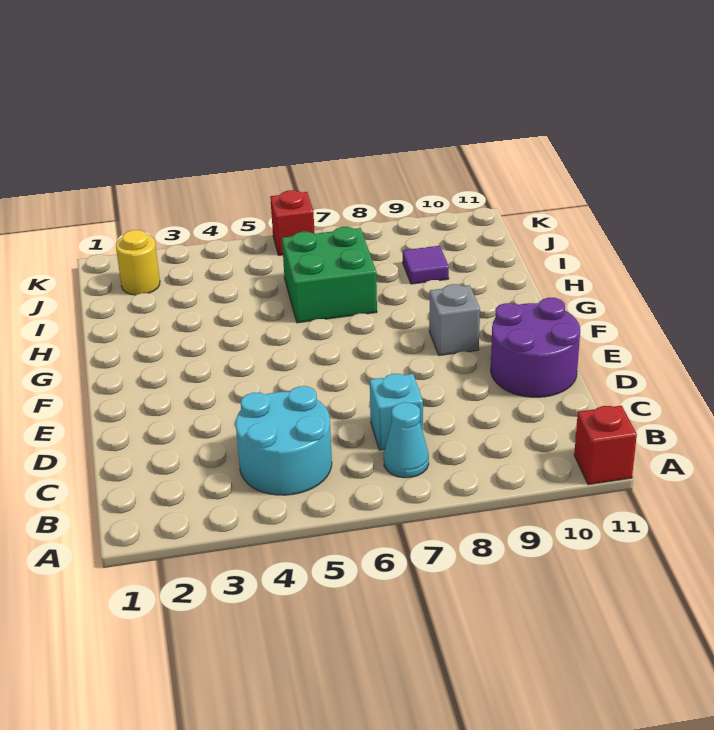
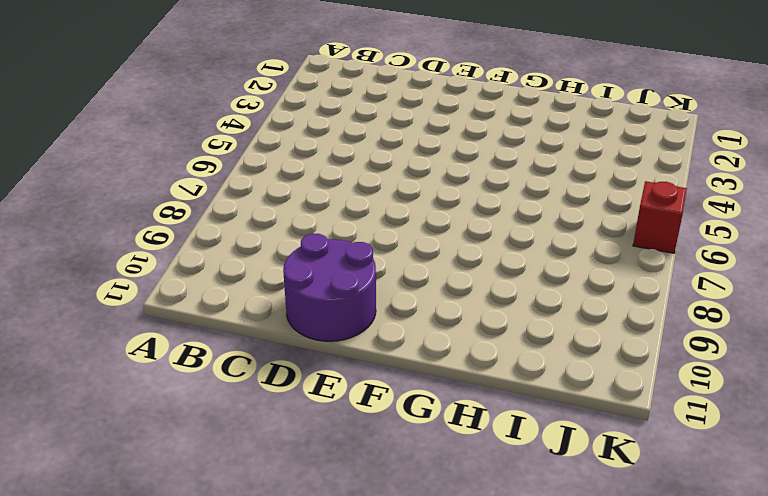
none -> red brick A11 level 1
none -> cyan round brick B4:C5 level 1

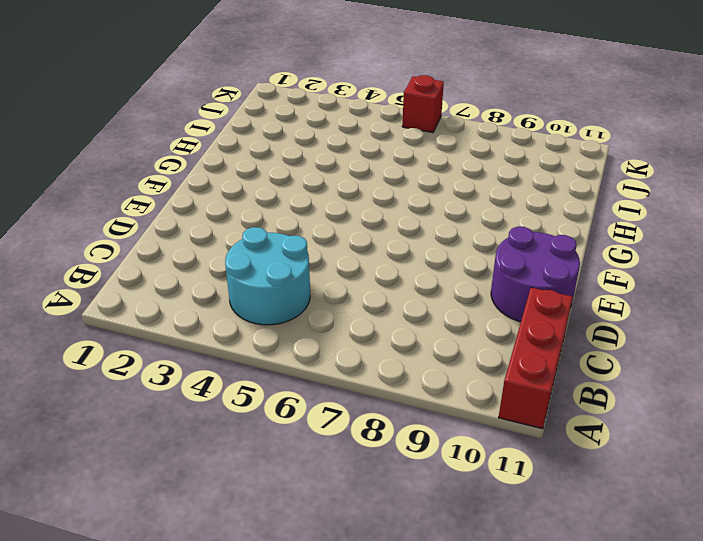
red brick A11:C11 level 1 -> red brick A11 level 1
none -> cyan cone B7 level 1
none -> cyan brick C7 level 1

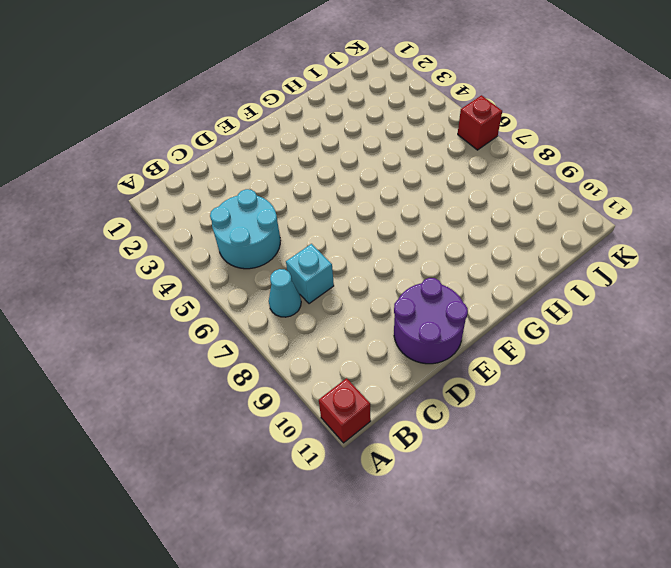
none -> grey brick F9 level 1
none -> green brick H6:I7 level 1

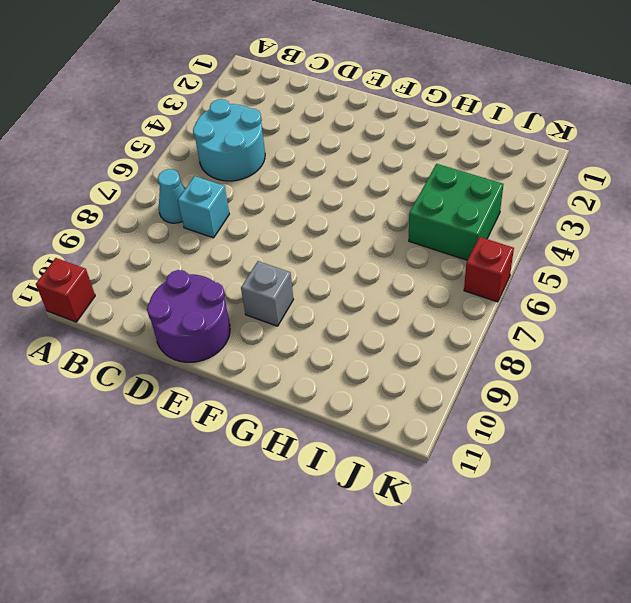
green brick I4:J5 level 1 -> green brick H6:I7 level 1
none -> purple tile I9 level 1
none -> yellow round brick J2 level 1

